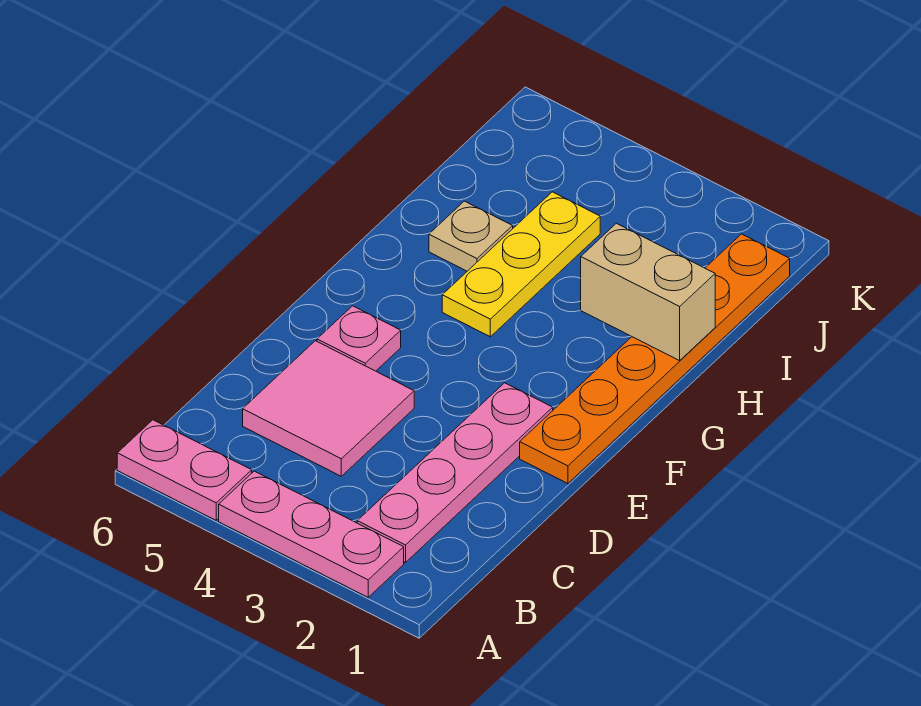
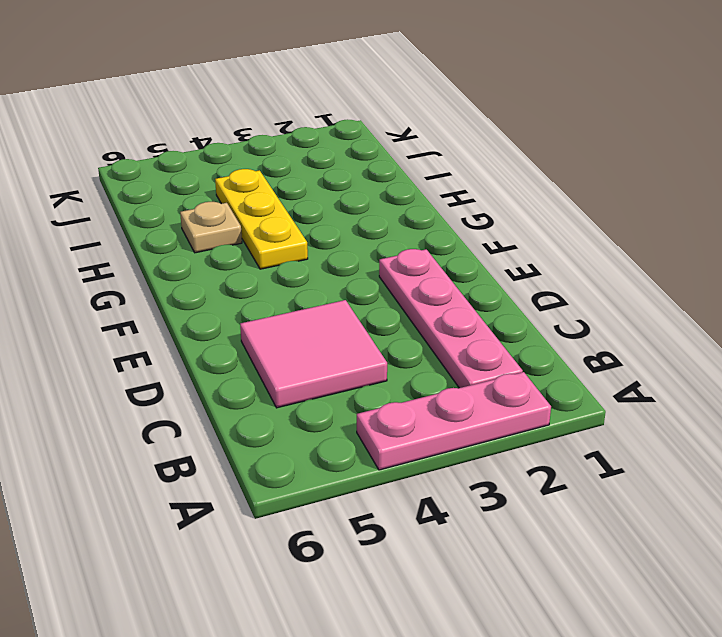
none -> pink plate A5:A6 level 1
none -> orange plate E1:J1 level 1

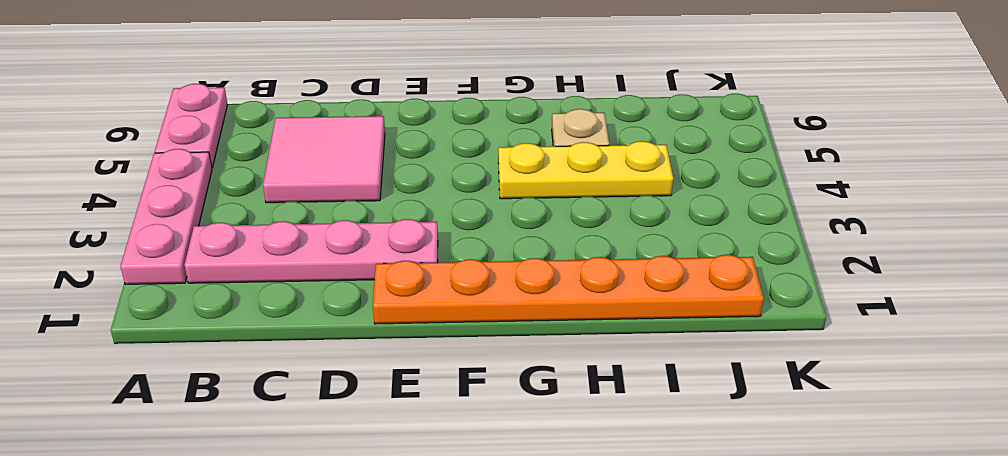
none -> pink plate E5 level 1
none -> tan brick H1:H2 level 2

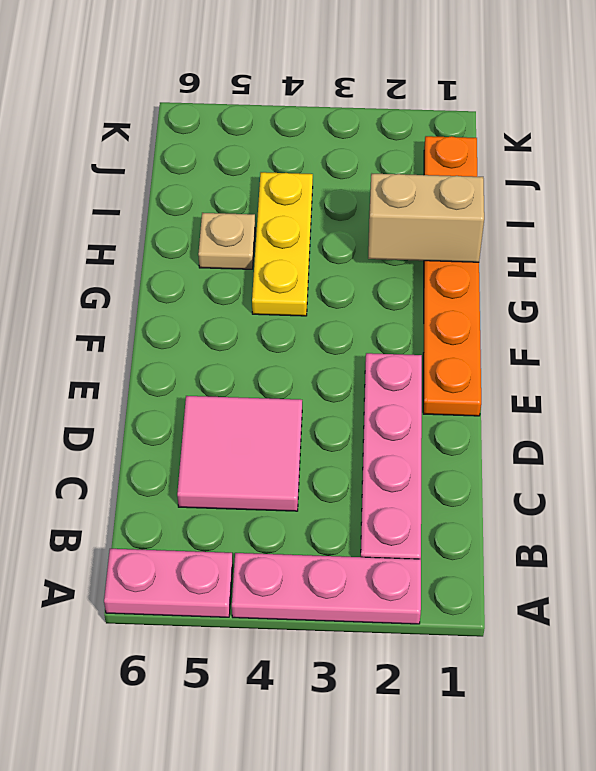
none -> pink plate E5 level 1

